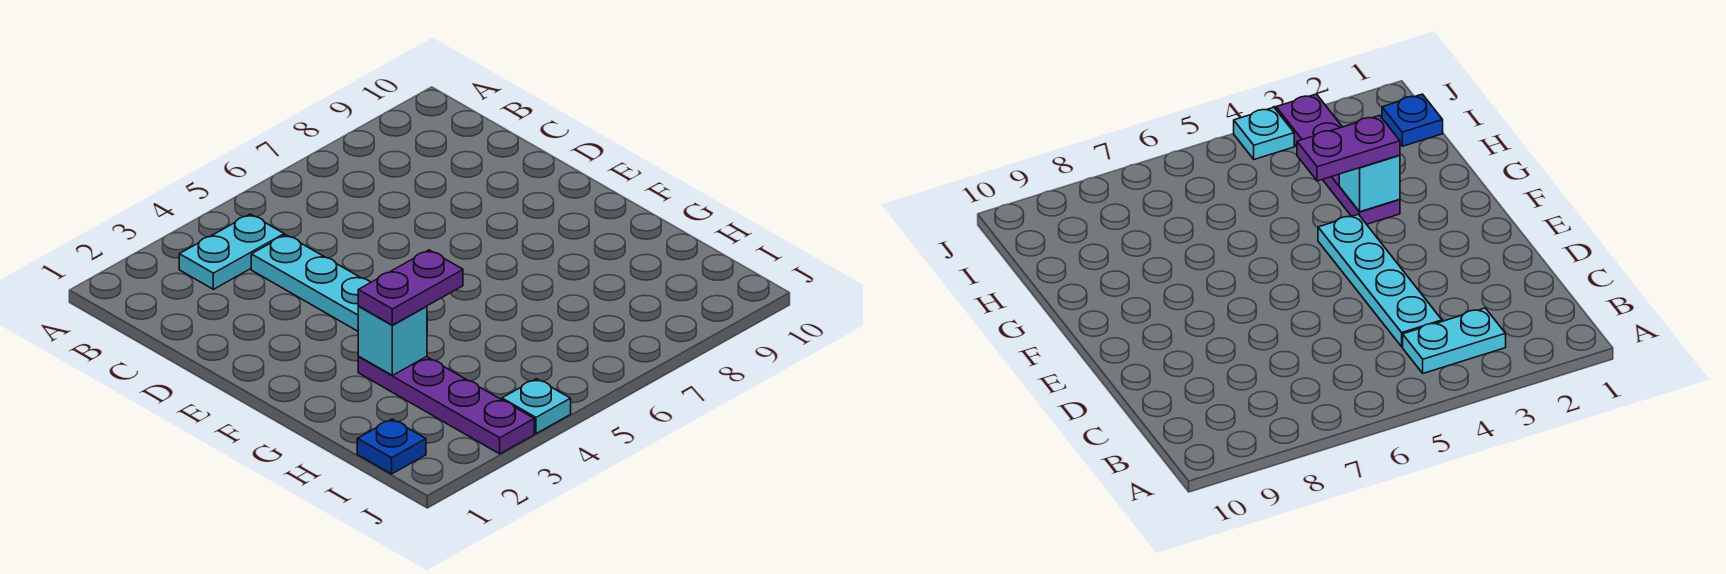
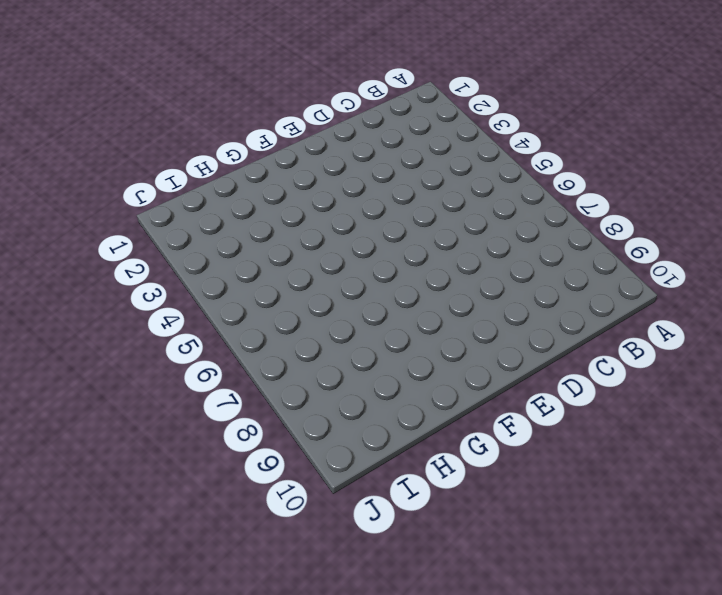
none -> cyan plate B3:B4 level 1
none -> cyan plate C4:F4 level 1

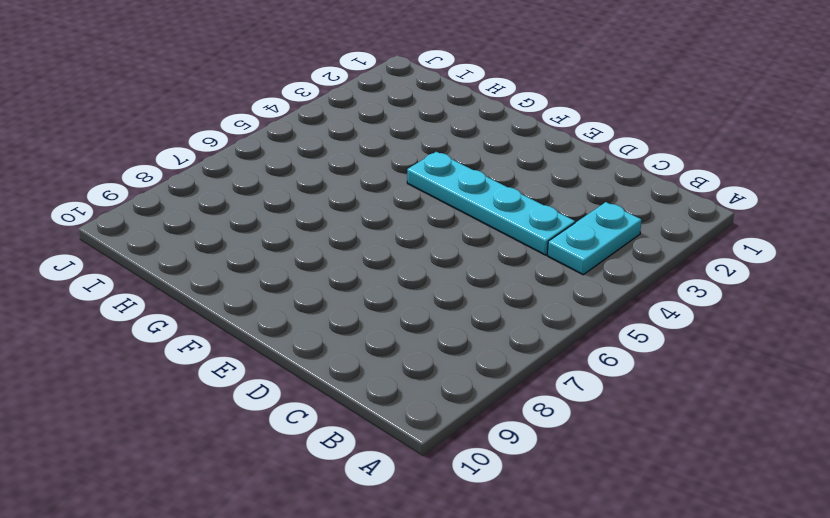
none -> purple plate G3:J3 level 1
none -> blue plate I1 level 1

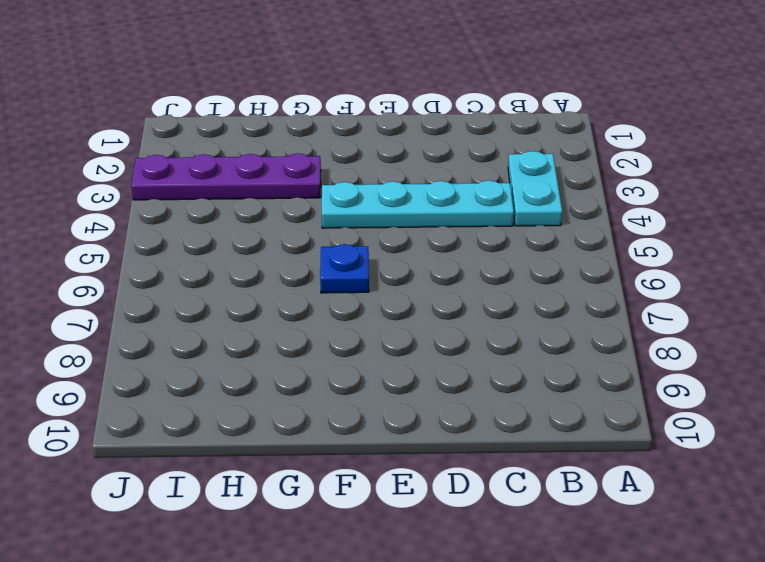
blue plate F6 level 1 -> blue plate I1 level 1
none -> cyan plate J4 level 1
none -> cyan brick G3 level 2

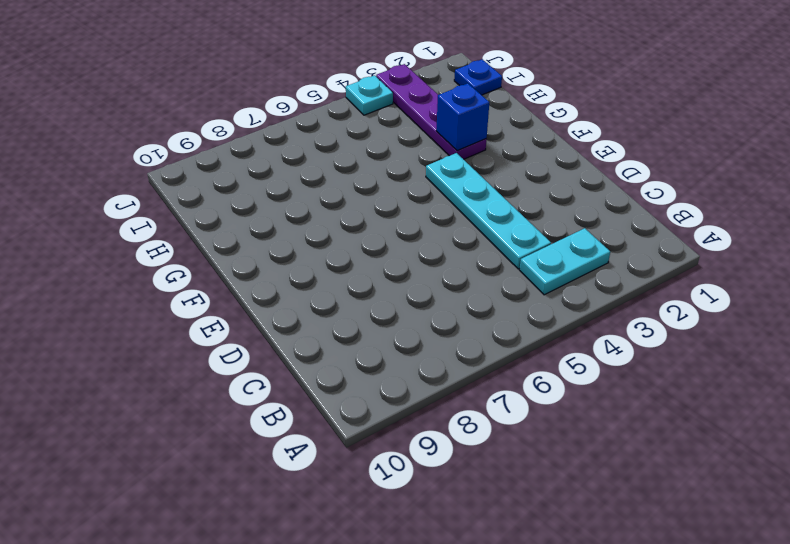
blue brick G3 level 2 -> cyan brick G3 level 2
none -> purple plate G3:G4 level 3

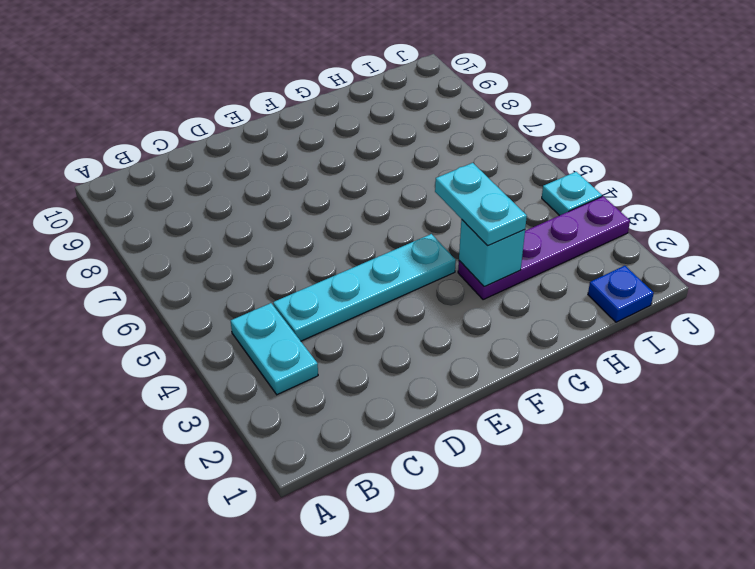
cyan plate G3:G4 level 3 -> purple plate G3:G4 level 3

